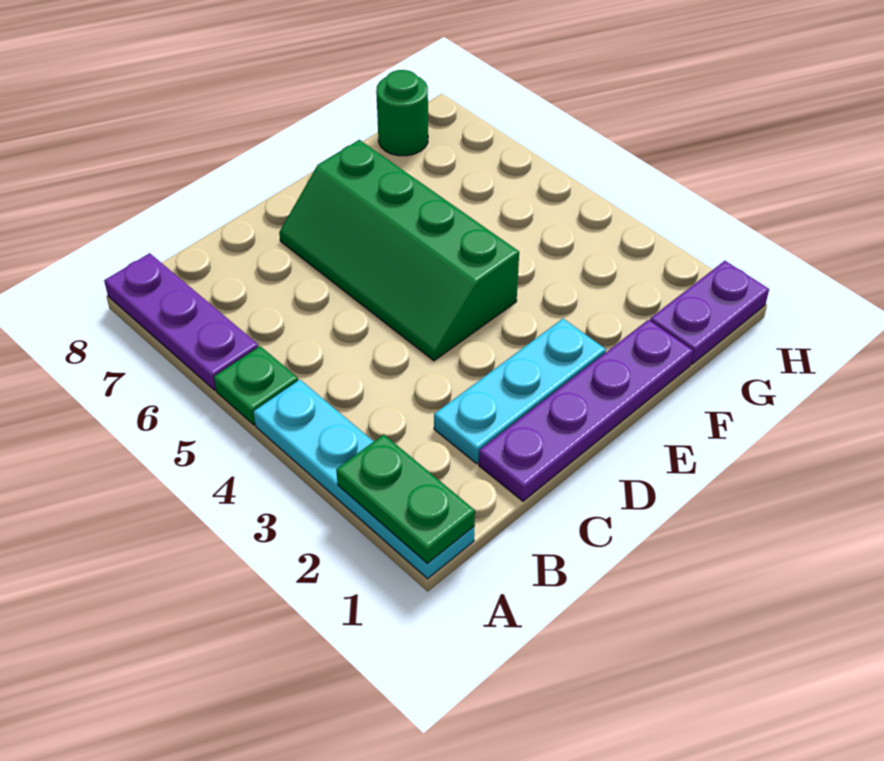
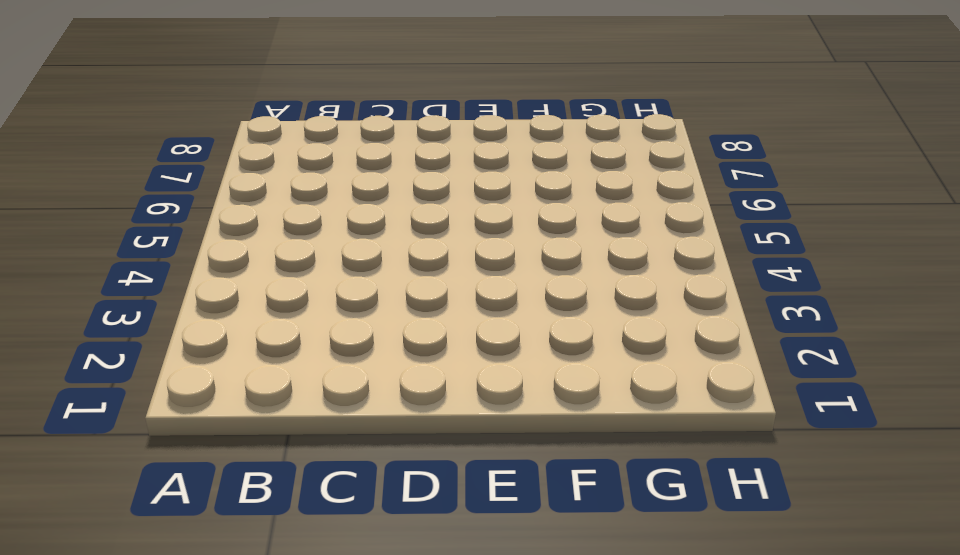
none -> cyan plate A1:A4 level 1
none -> green plate A5 level 1

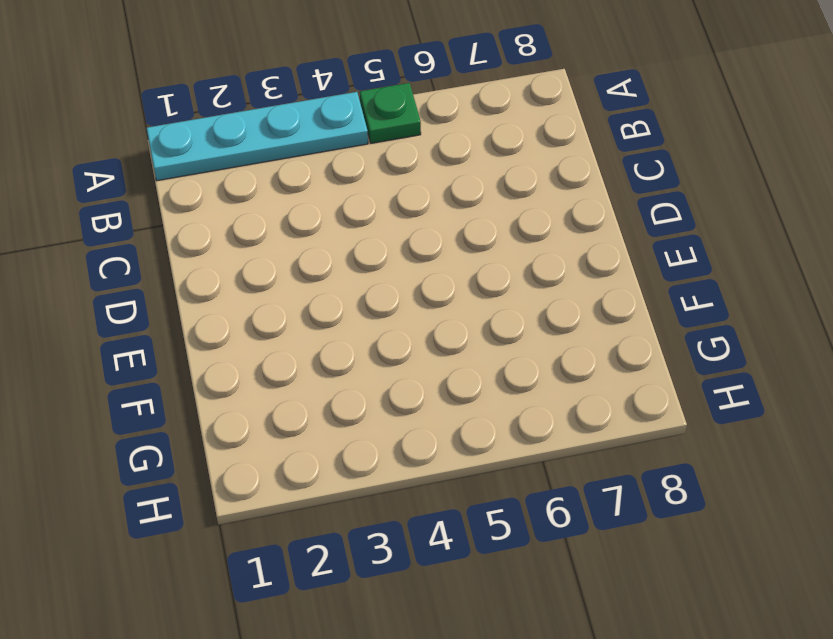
none -> purple plate A6:A8 level 1
none -> purple plate C1:F1 level 1

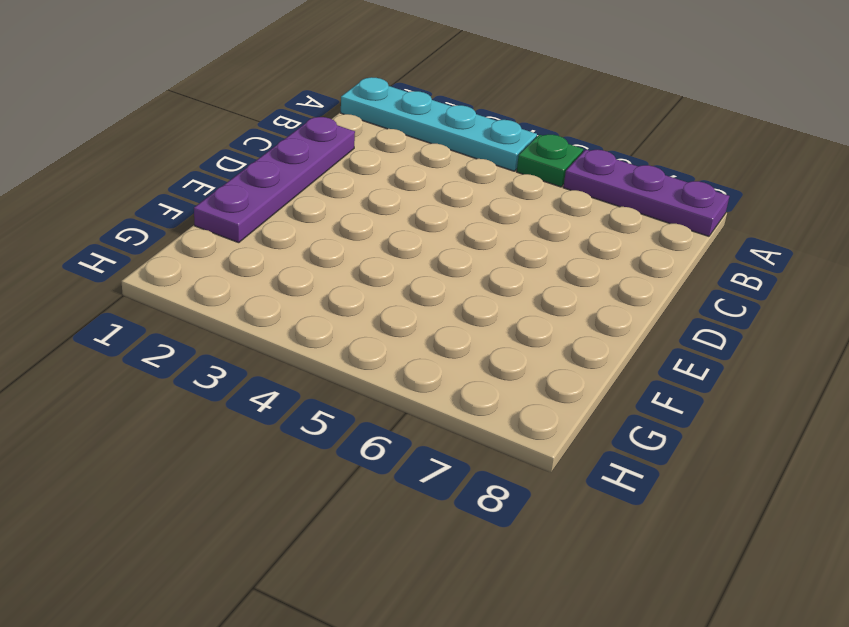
none -> cyan plate C2:E2 level 1
none -> green slope D4:E7 level 1 top E

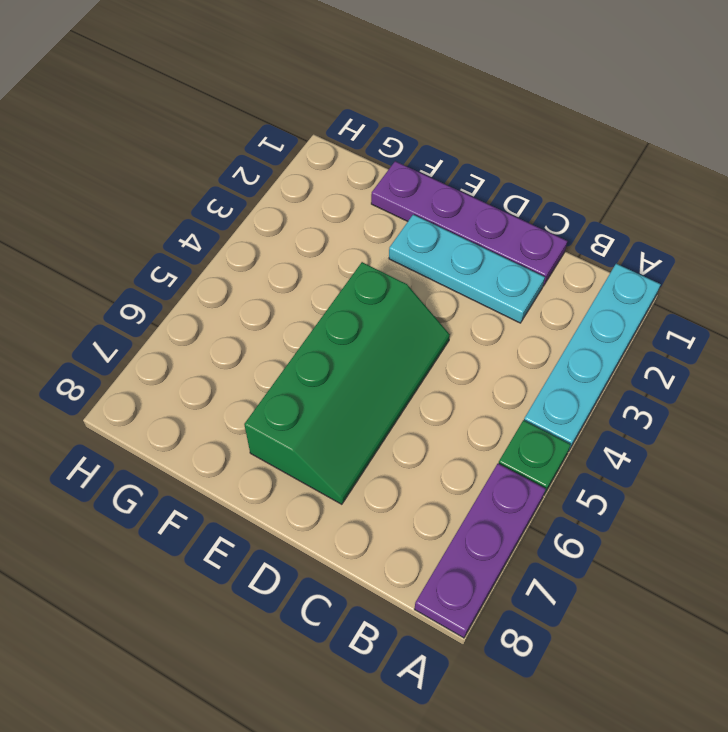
none -> purple plate G1:H1 level 1
none -> green round brick G8 level 1

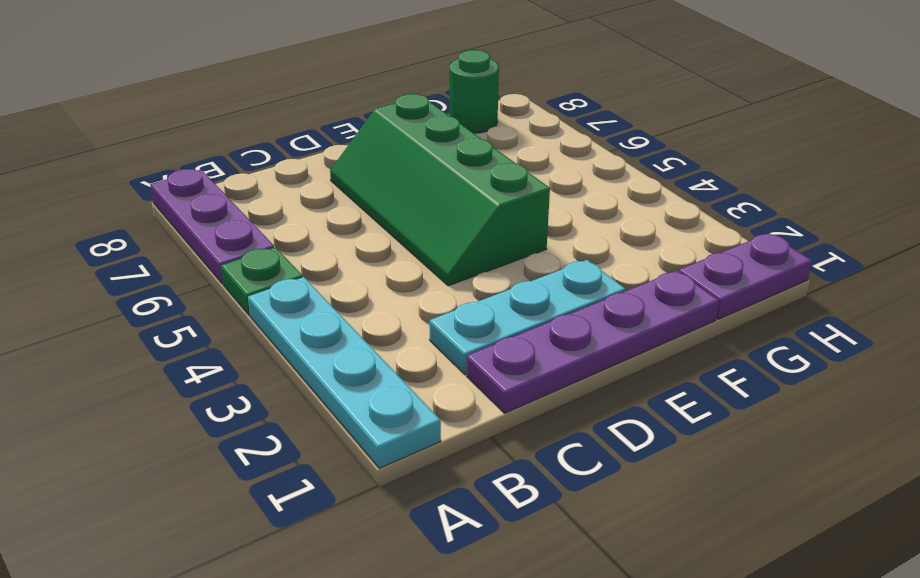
none -> green plate A1:A2 level 2

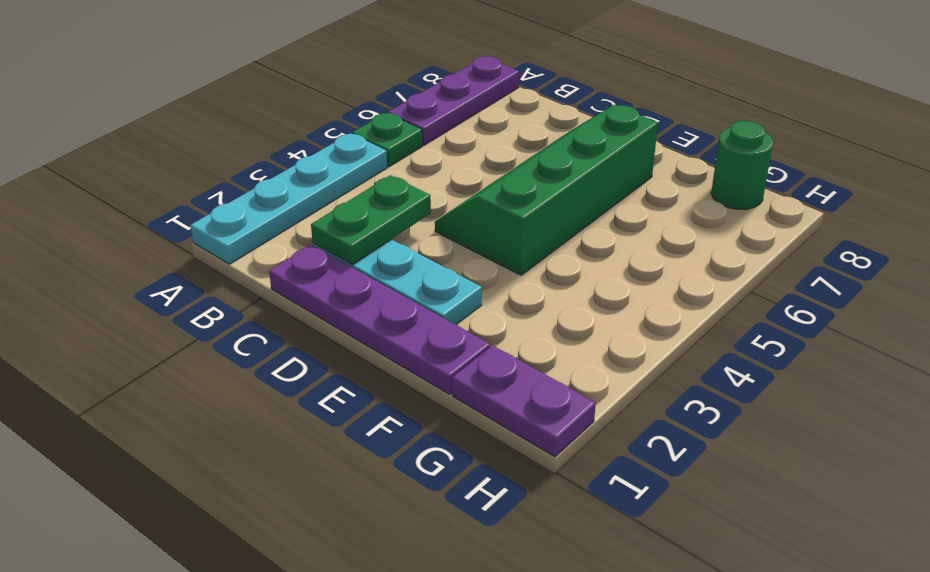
green plate C2:C3 level 2 -> green plate A1:A2 level 2

